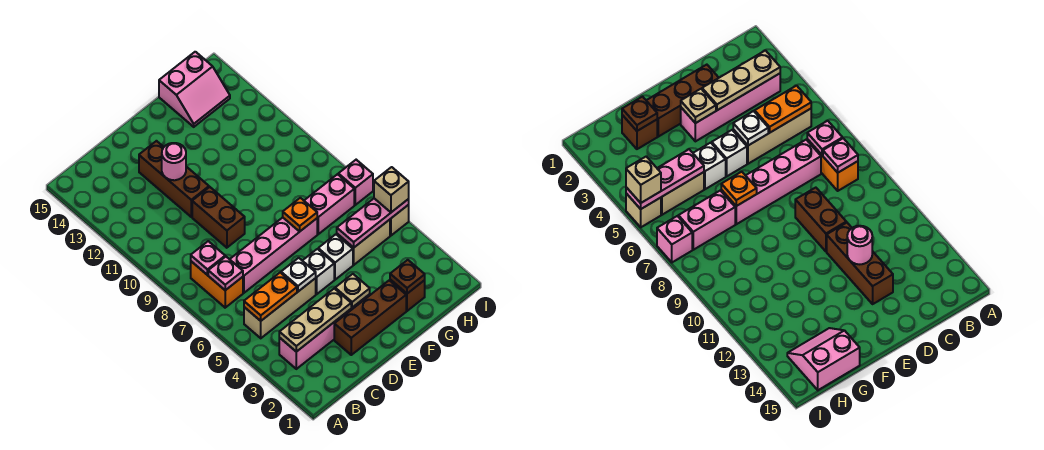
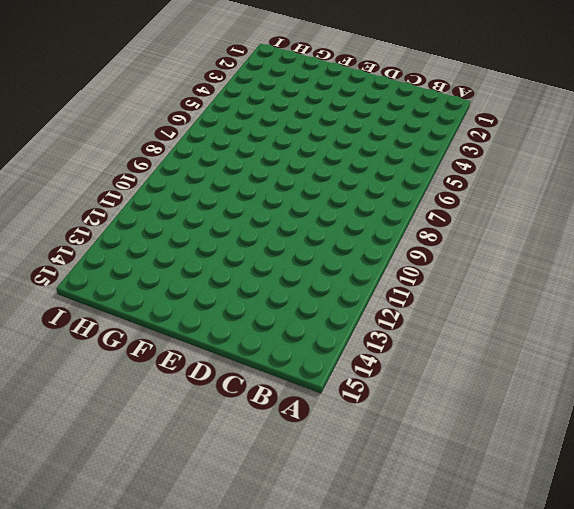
none -> pink brick B3:E3 level 1
none -> tan brick B5:D5 level 1
none -> orange brick B7:B8 level 1

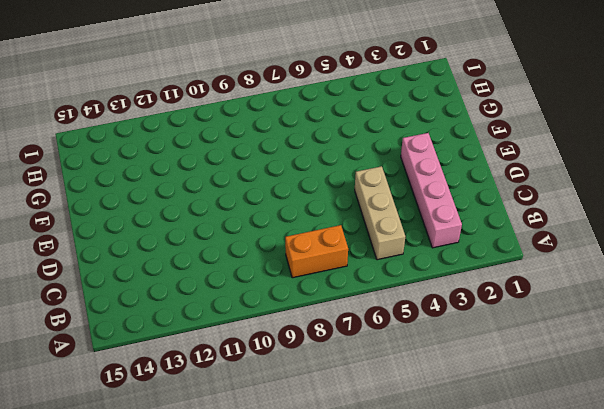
none -> pink brick C7:F7 level 1
none -> brown brick D2:F2 level 1
none -> brown brick D9:D10 level 1

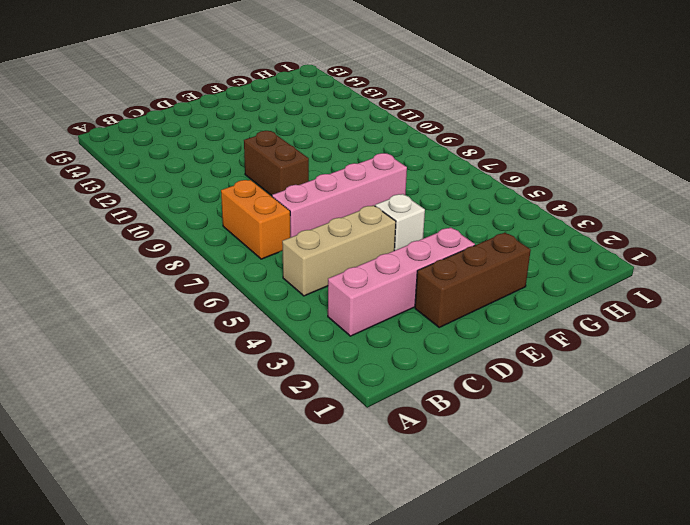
none -> brown brick D11:D13 level 1
none -> white brick F5 level 1
none -> brown brick G2 level 1

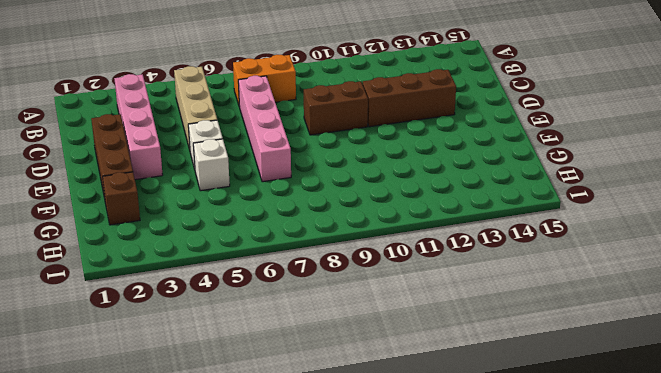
none -> tan brick G5:H5 level 1
none -> pink brick G7:H7 level 1
none -> pink slope G14:H15 level 1 top 15

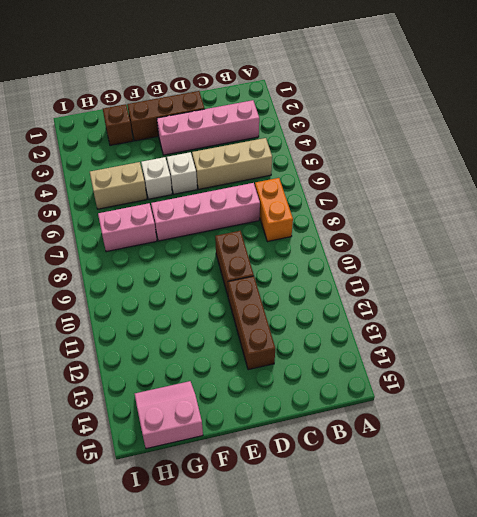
none -> tan brick I5 level 1
none -> pink brick I7 level 1
none -> tan plate B3:D3 level 2

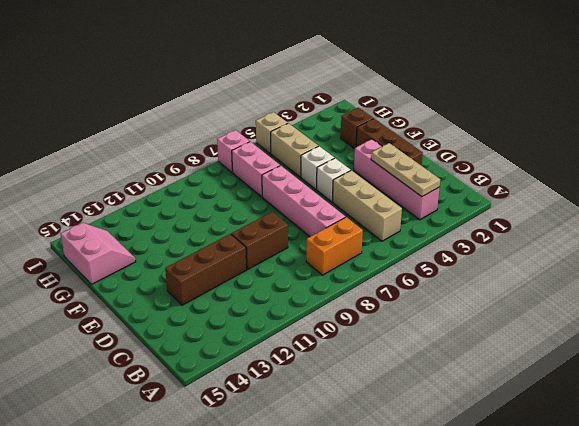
none -> orange plate B5:C5 level 2
none -> pink plate B7 level 2
none -> pink plate B8 level 2

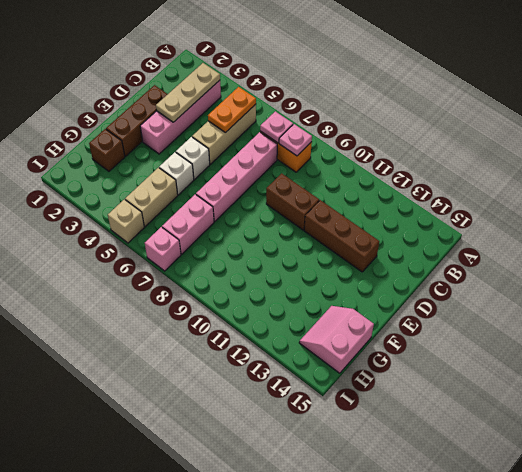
none -> white plate D5 level 2
none -> pink round brick D12 level 2
none -> tan plate E3 level 2

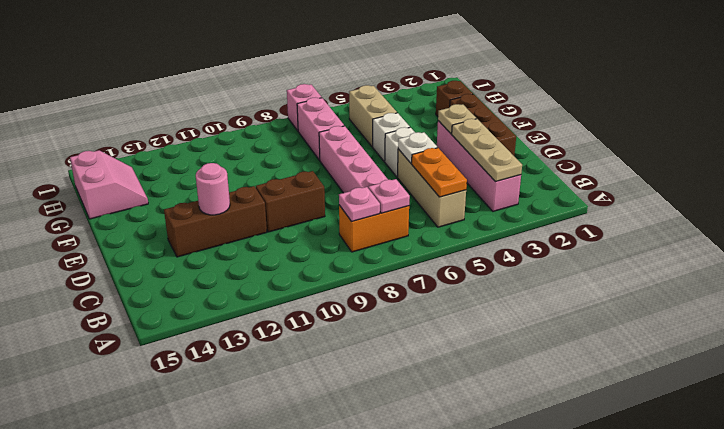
none -> tan brick I5 level 1
none -> orange plate F7 level 2
none -> brown plate G2 level 2

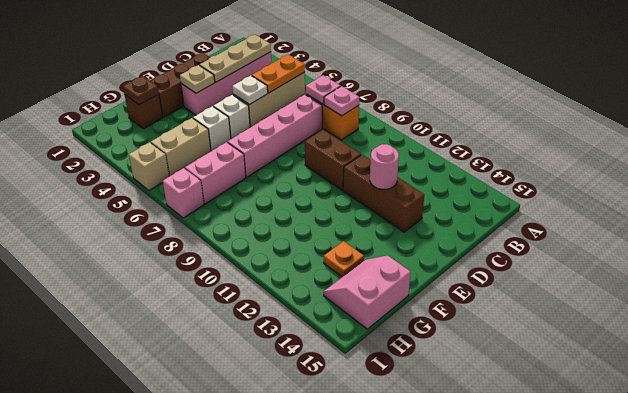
orange plate G13 level 1 -> orange plate F7 level 2
none -> pink plate G5:I5 level 2
none -> tan brick I5 level 3

